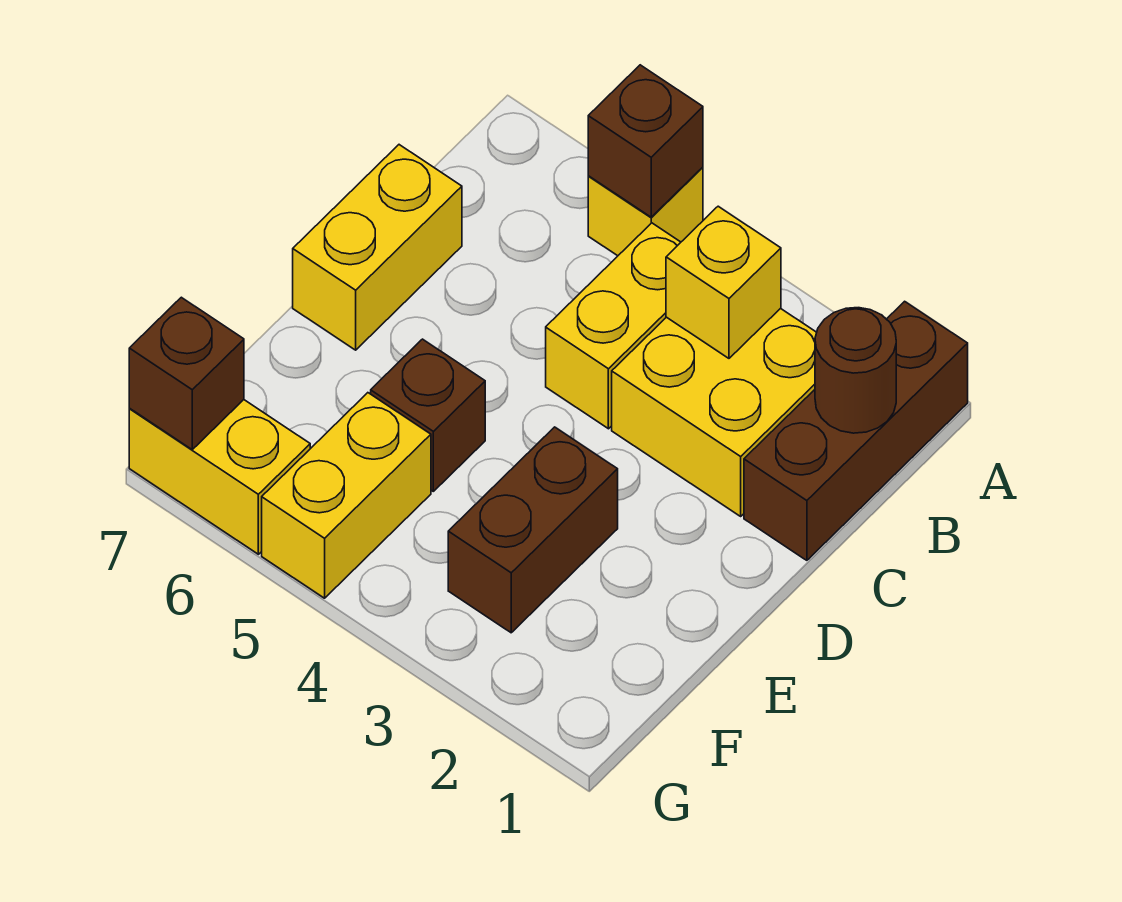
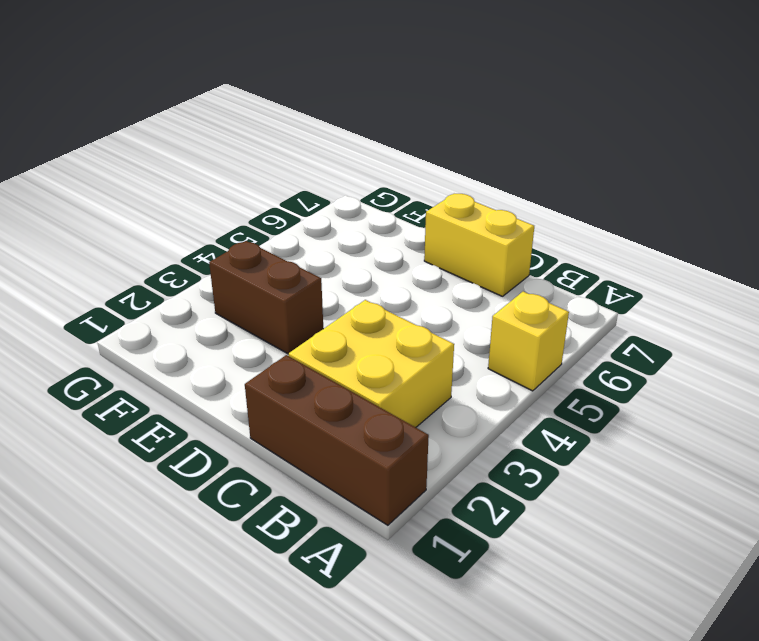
none -> yellow brick B4:C4 level 1
none -> brown brick E5 level 1
none -> yellow brick F5:G5 level 1

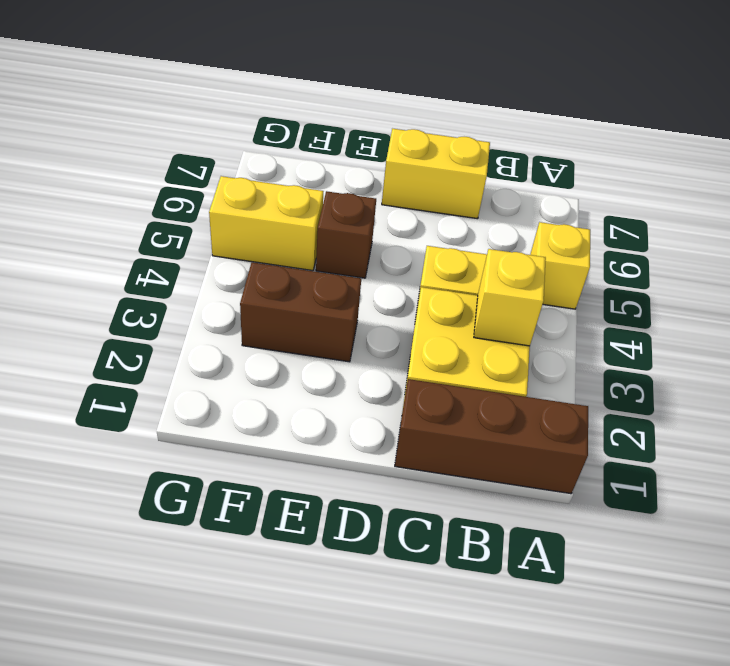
none -> yellow brick G6:G7 level 1
none -> brown brick A5 level 2
none -> brown round brick B1 level 2

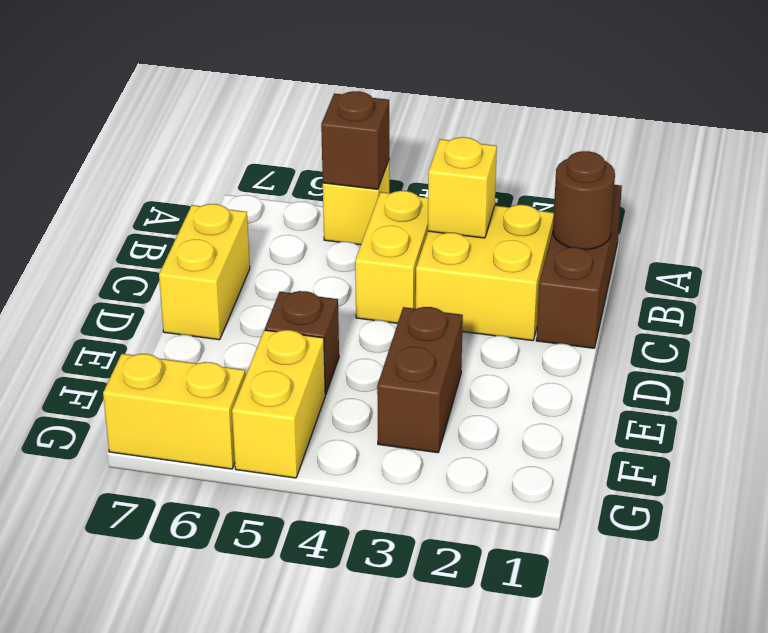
none -> brown brick G7 level 2

